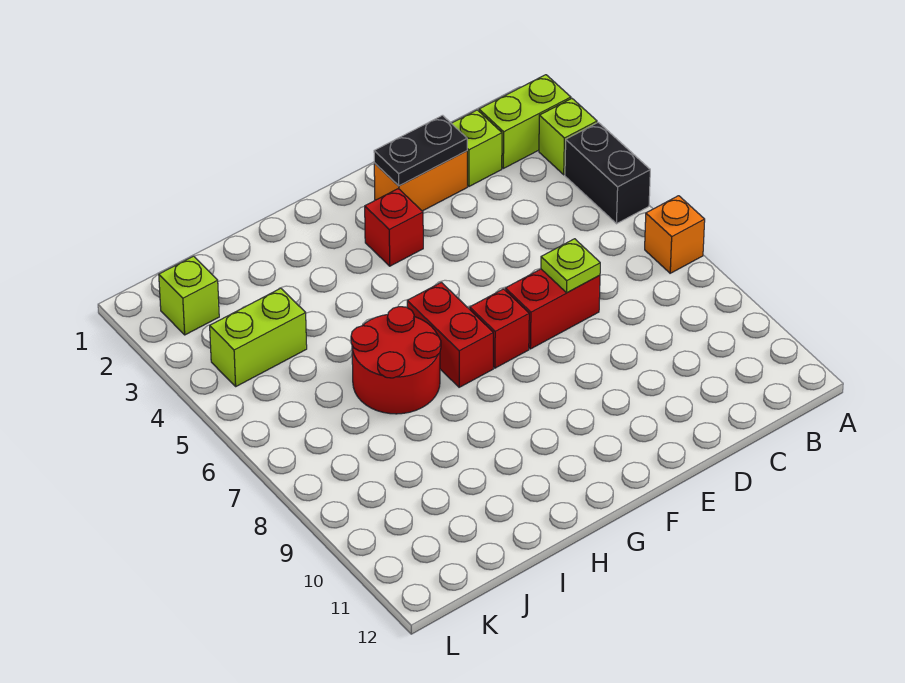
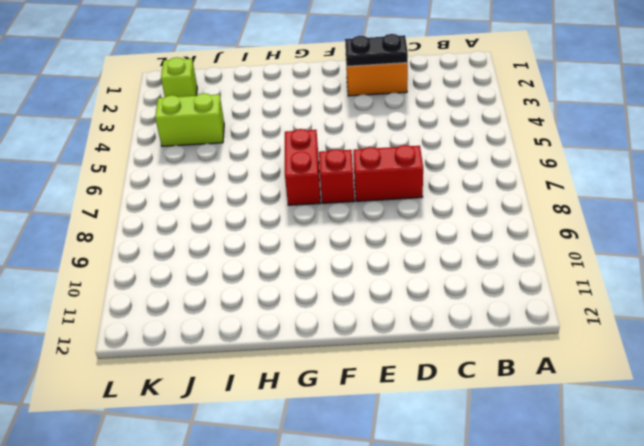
none -> lime brick A2:B2 level 1
none -> lime brick A3 level 1
none -> black brick A4:A5 level 1

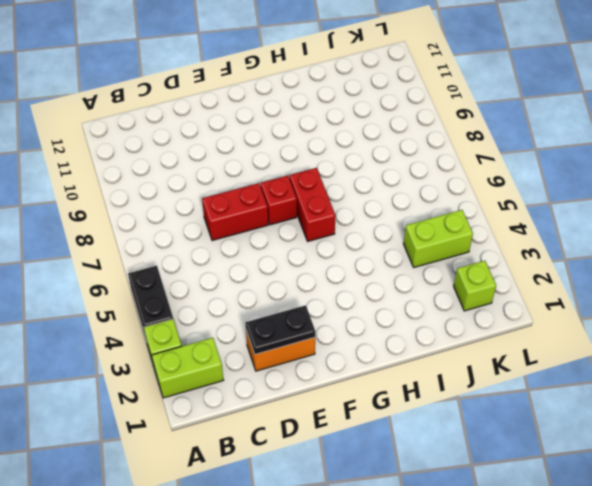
none -> orange brick A7 level 1
none -> lime brick C2 level 1
none -> red brick F3 level 1

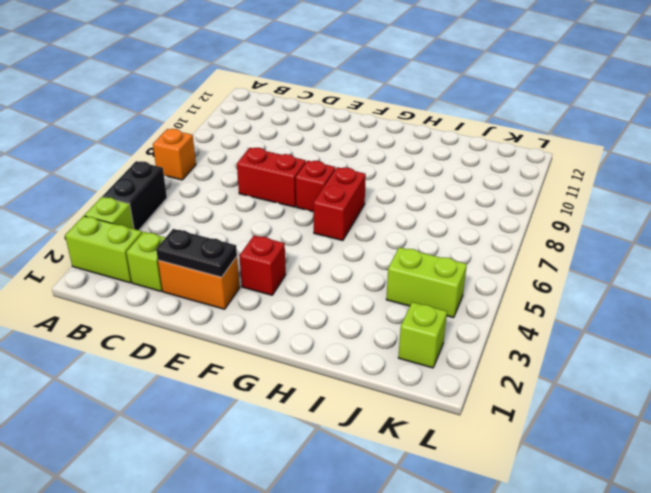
none -> red round brick H6:I7 level 1
none -> lime plate D7 level 2

